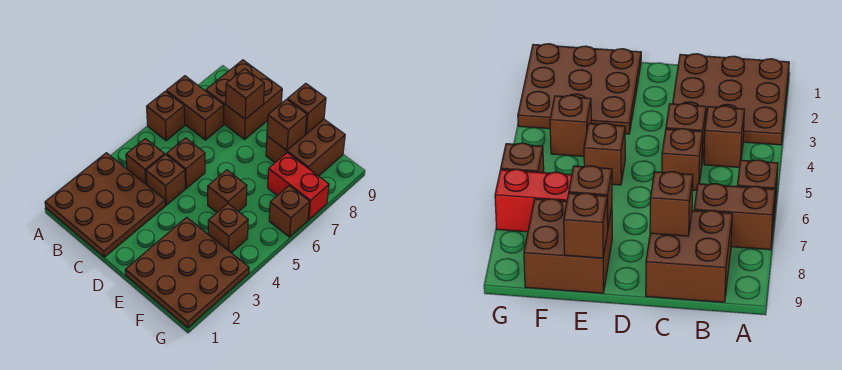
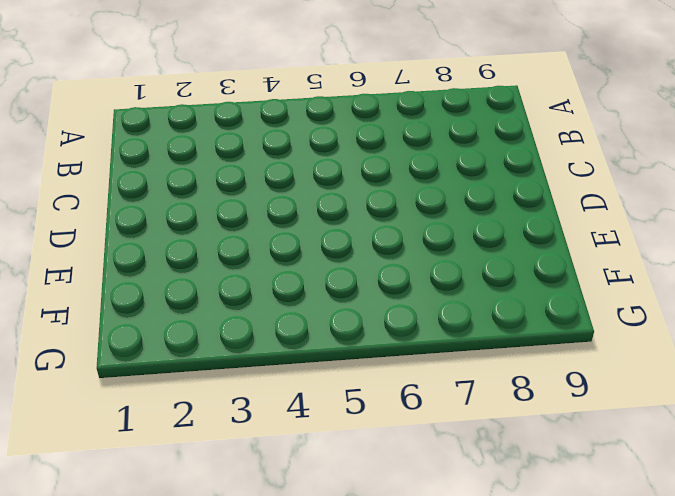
none -> brown plate A1:C3 level 1
none -> brown brick A6 level 1
none -> brown brick A7:B7 level 1

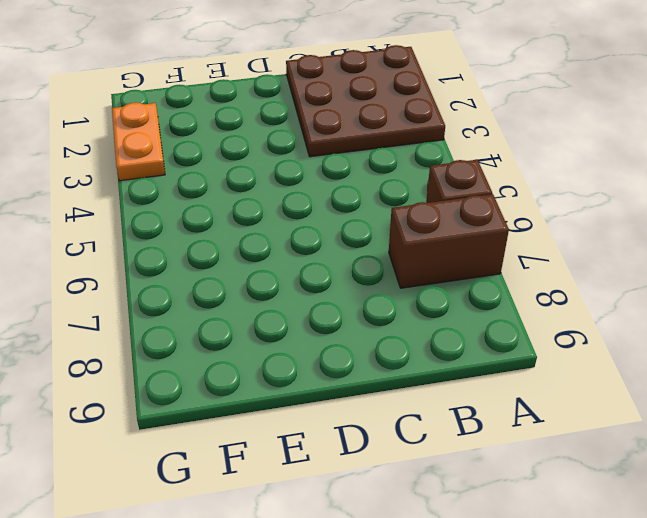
orange plate G2:G3 level 1 -> brown plate E1:G3 level 1
none -> brown brick B4 level 1
none -> brown brick B8:C9 level 1
none -> brown brick C4 level 1

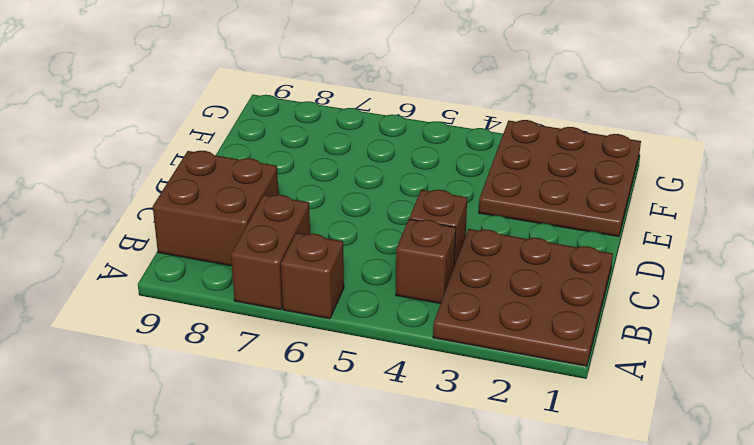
none -> brown brick C5 level 1
none -> brown brick E5 level 1
none -> brown brick E8:F9 level 1

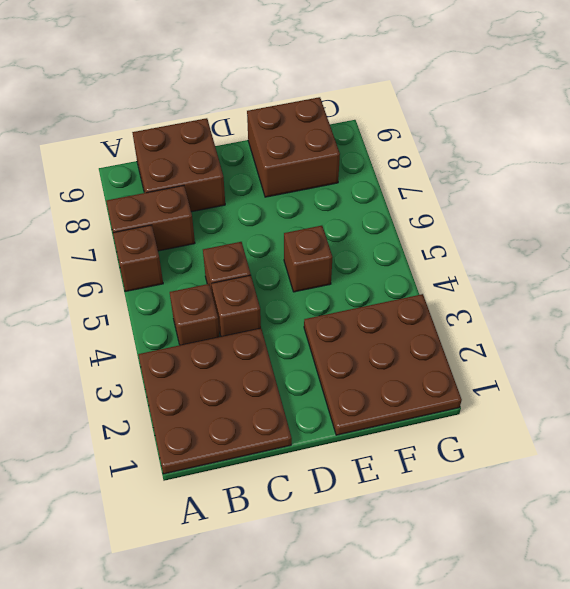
none -> brown brick F4 level 1
none -> red brick F7:G7 level 1
none -> brown brick G6 level 1

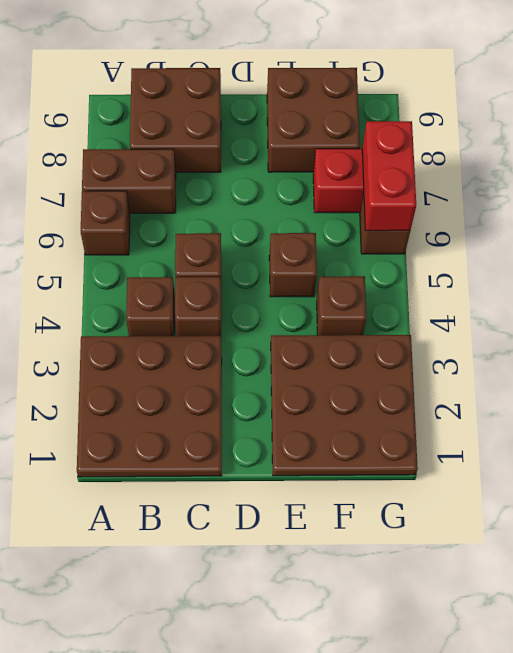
red brick G6:G7 level 2 -> none
none -> brown brick C8 level 2
none -> brown brick E8 level 2
none -> brown brick E9 level 2

